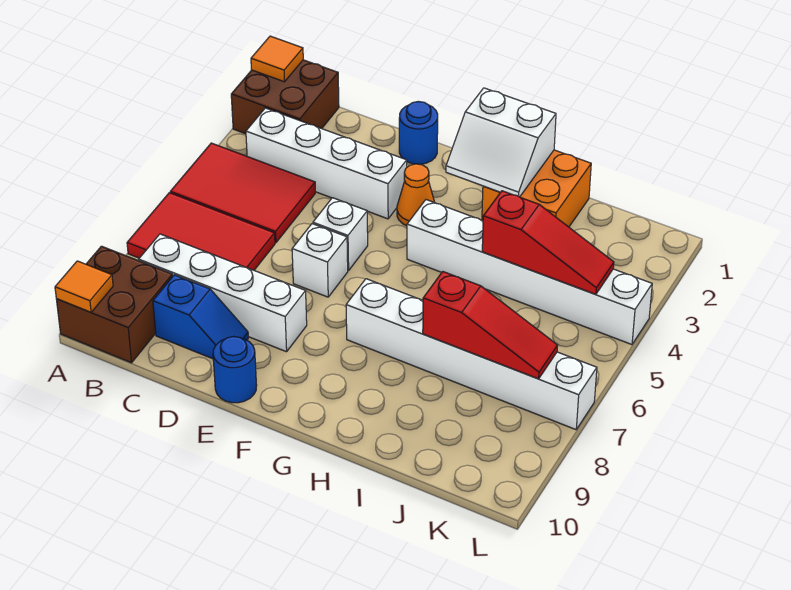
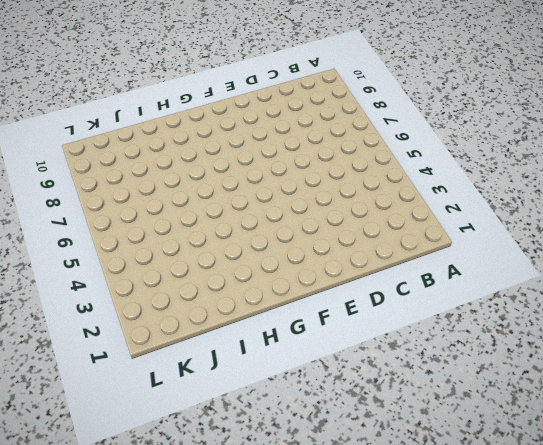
none -> brown brick A1:B2 level 1
none -> red tile A4:C5 level 1
none -> red tile A6:C7 level 1

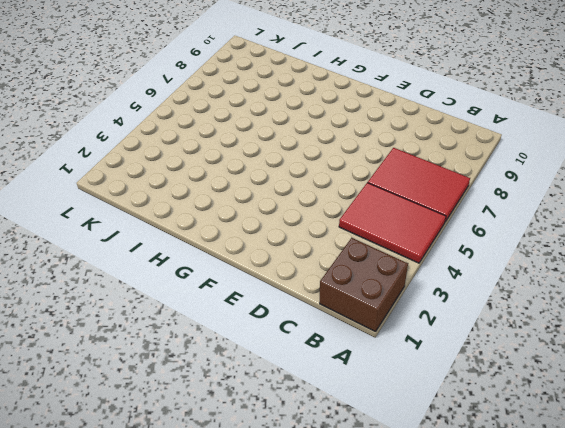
none -> brown brick A9:B10 level 1
none -> white brick B3:E3 level 1
none -> white brick B8:E8 level 1

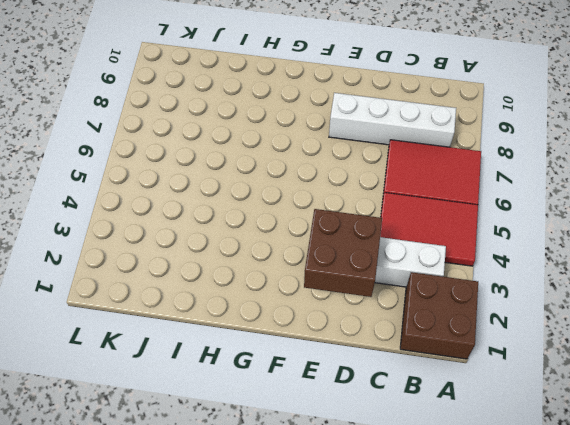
brown brick D2:E3 level 2 -> brown brick A9:B10 level 1
none -> blue slope C9:D9 level 1 top C
none -> blue round brick E1 level 1
none -> white brick E5 level 1

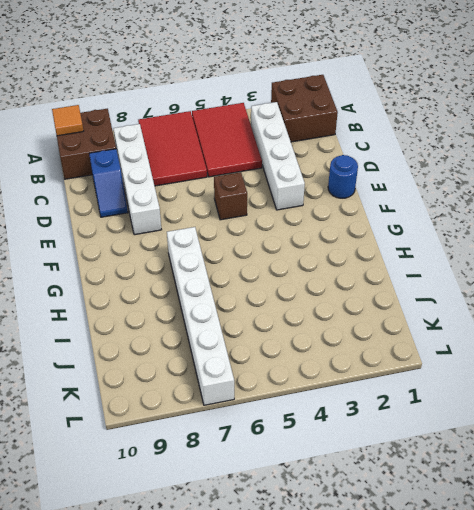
brown brick E5 level 1 -> white brick E5 level 1
none -> white brick E6 level 1
none -> blue round brick E10 level 1
none -> orange cone F3 level 1

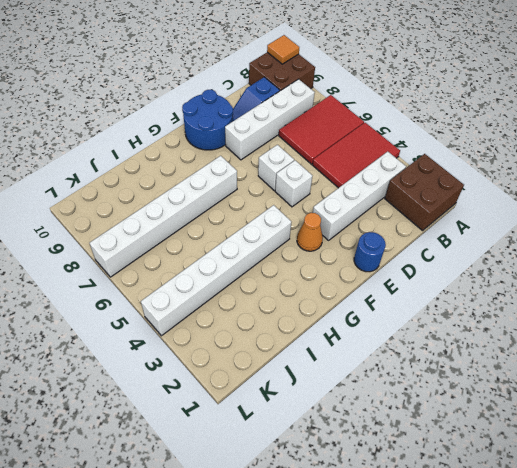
blue round brick E9:F10 level 1 -> blue round brick E10 level 1
none -> orange brick H1:I2 level 1
none -> orange tile A1 level 2
none -> white slope G1:H2 level 2 top 1

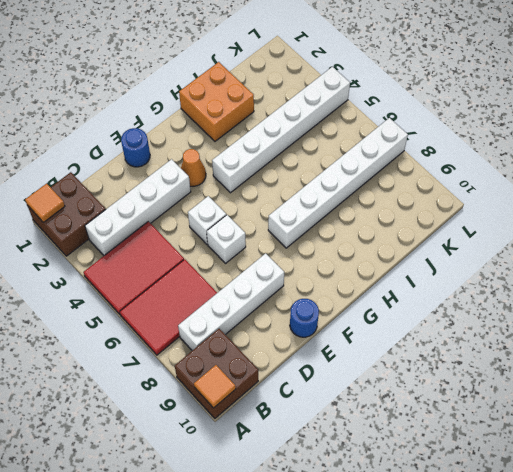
none -> blue slope C9:D9 level 1 top C
none -> white slope G1:H2 level 2 top 1
none -> red slope I4:K4 level 2 top I

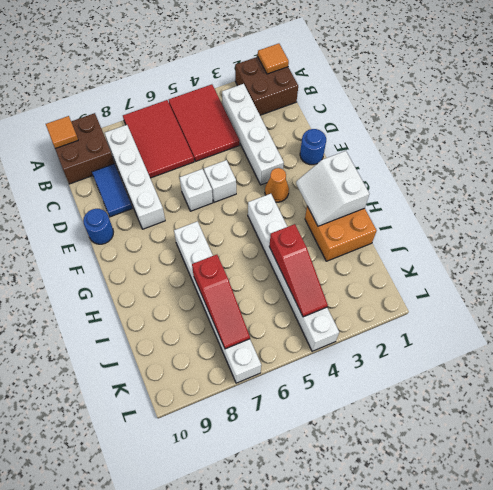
blue tile C9:D9 level 1 -> blue slope C9:D9 level 1 top C

